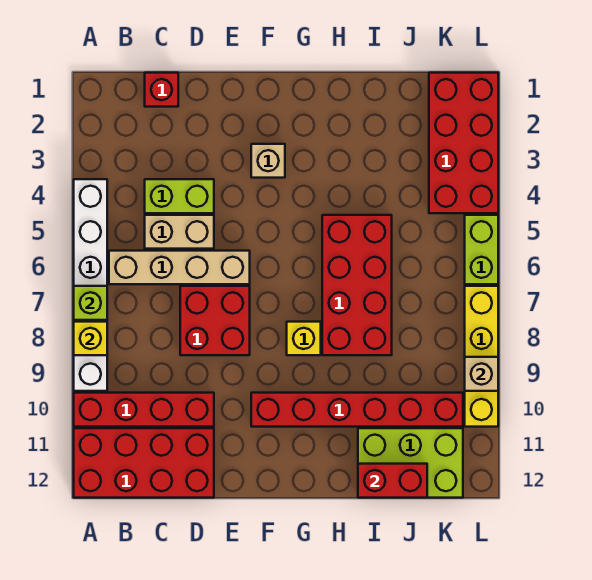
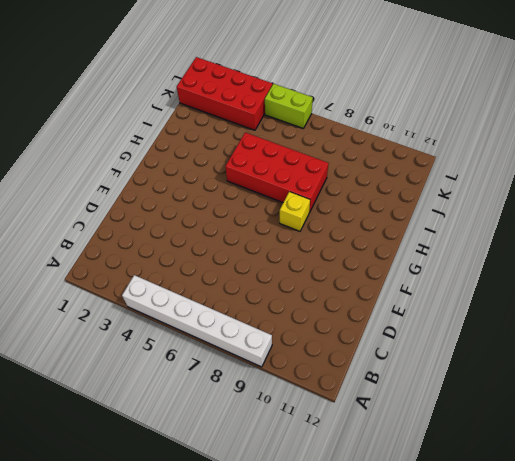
none -> red brick A10:D10 level 1
none -> red brick A11:D12 level 1
none -> tan brick B6:E6 level 1

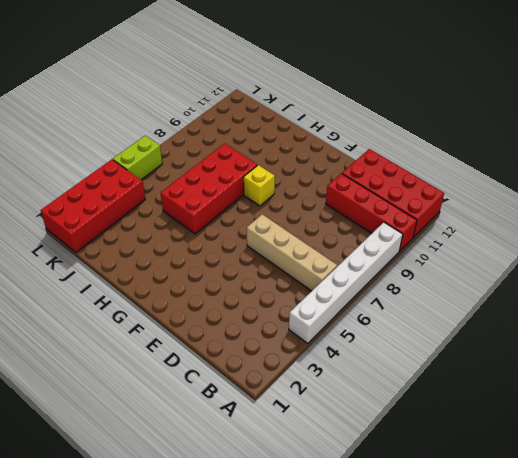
none -> red brick C1 level 1
none -> lime brick C4:D4 level 1
none -> tan brick C5:D5 level 1

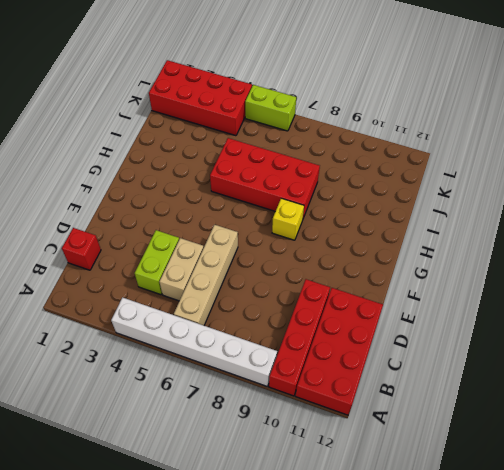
none -> red brick D7:E8 level 1
none -> tan brick F3 level 1
none -> red brick F10:K10 level 1

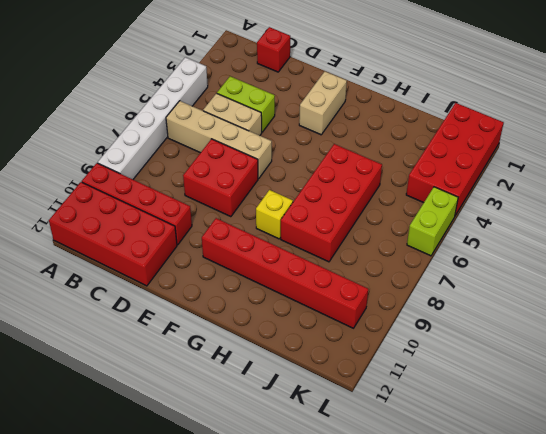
tan brick F2:F3 level 1 -> tan brick F3 level 1
none -> lime brick I11:K12 level 1
none -> yellow brick L7:L10 level 1
none -> lime brick A7 level 2

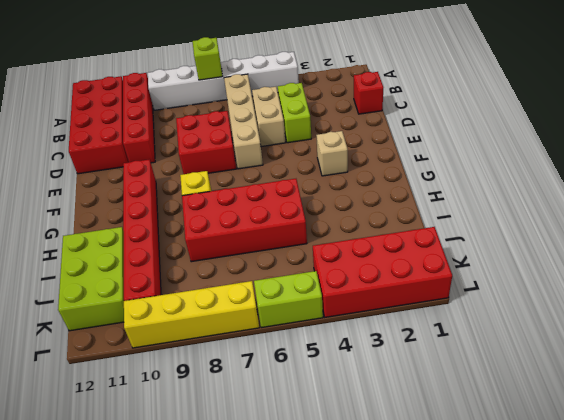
none -> yellow brick A8 level 2
none -> red brick I12:J12 level 2
none -> tan brick L9 level 2

